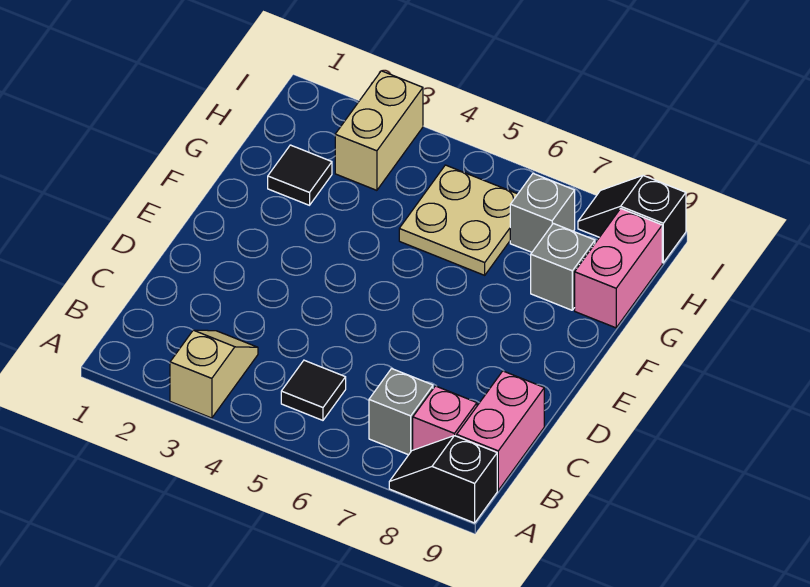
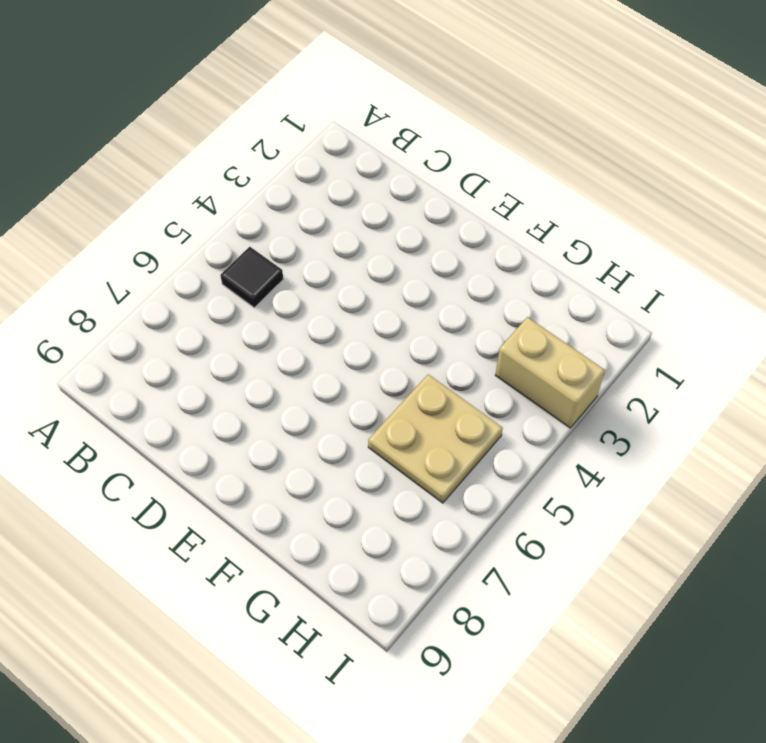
none -> tan slope A3:B3 level 1 top A
none -> black slope A8:A9 level 1 top 9
none -> grey brick B7 level 1

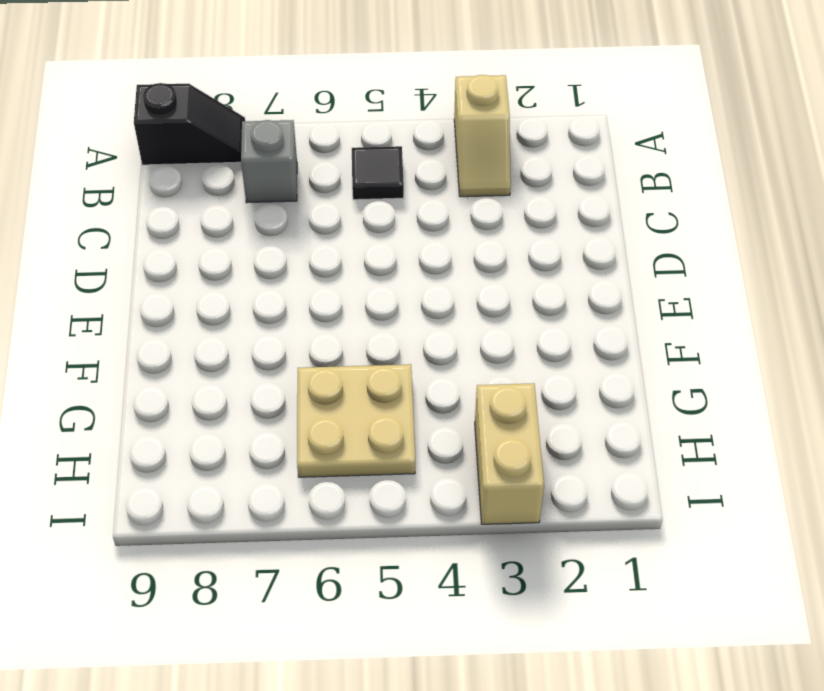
none -> pink brick B8 level 1
none -> pink brick B9:C9 level 1
none -> black tile G2 level 1

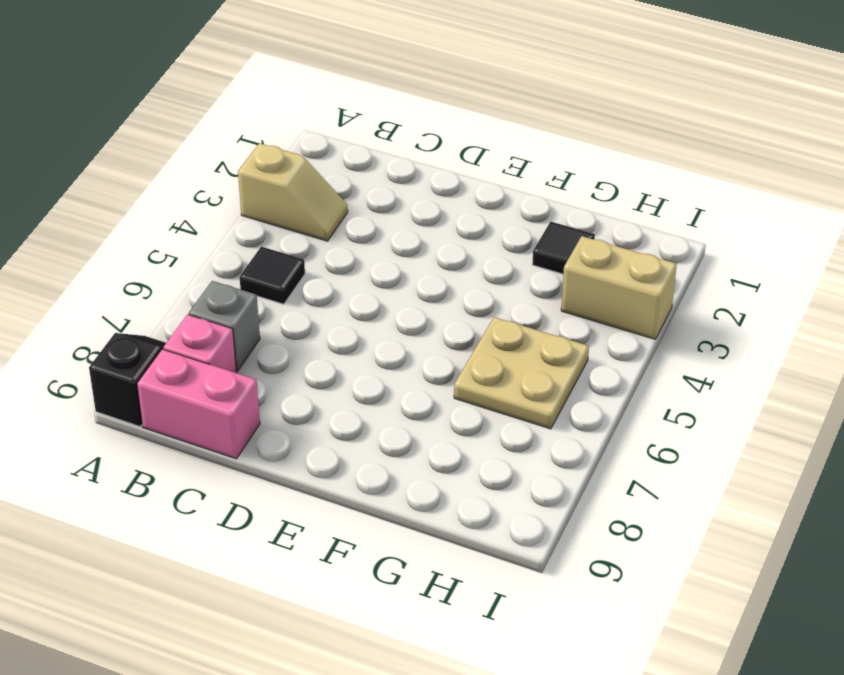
none -> grey brick G8 level 1
none -> pink brick G9:H9 level 1
none -> grey brick H7 level 1

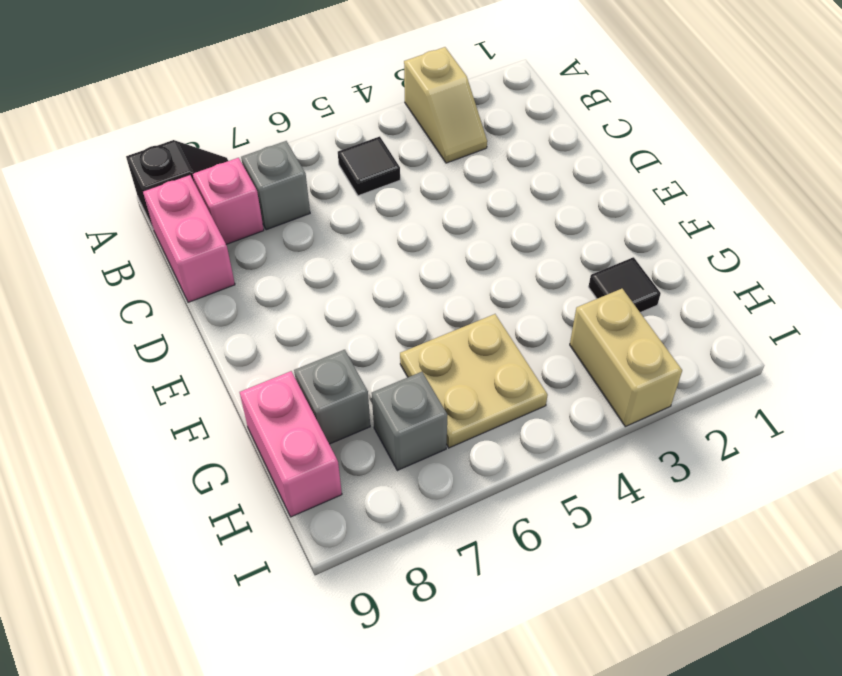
none -> black slope I8:I9 level 1 top 9

